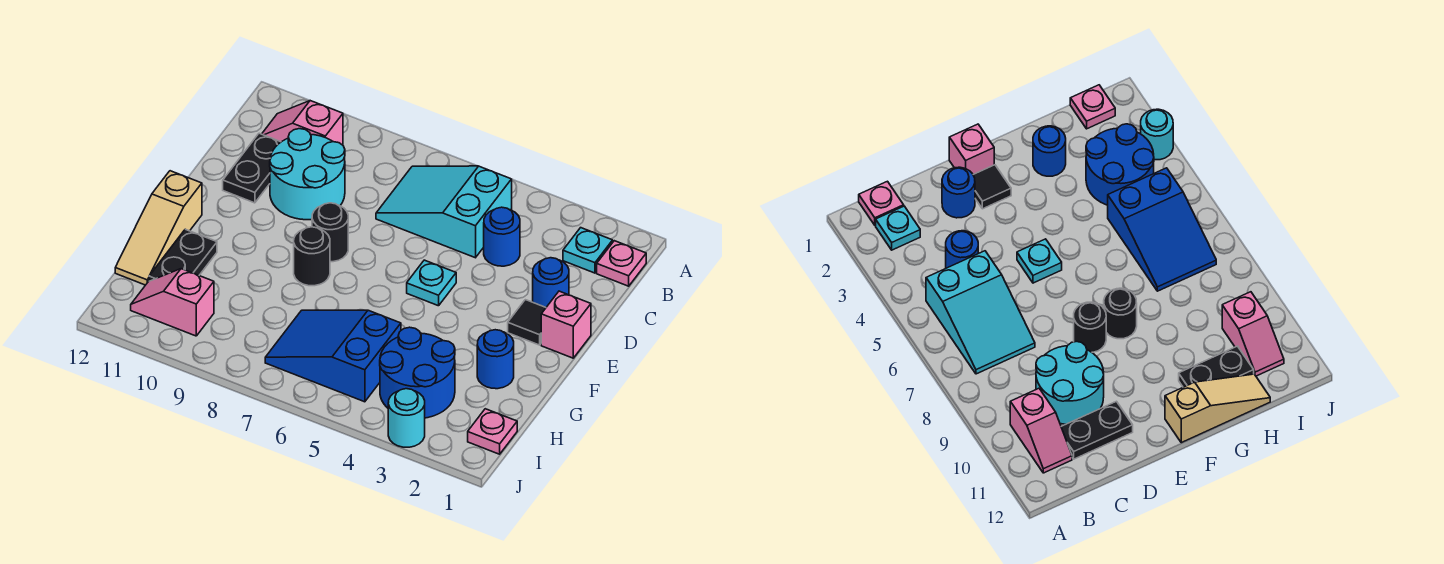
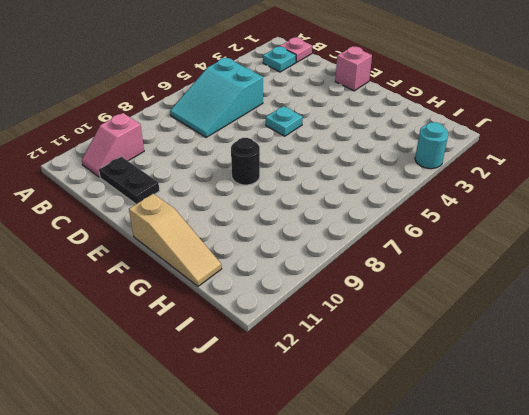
none -> blue round brick C4 level 1
none -> cyan round brick C9:D10 level 1
none -> blue round brick D2 level 1

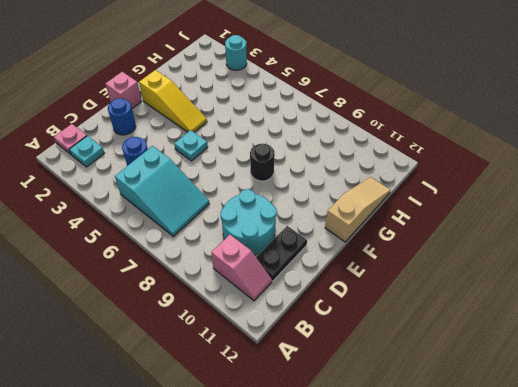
yellow slope F2:F4 level 1 top 2 -> none
none -> black tile E2 level 1
none -> black round brick E8 level 1
none -> blue round brick G2 level 1

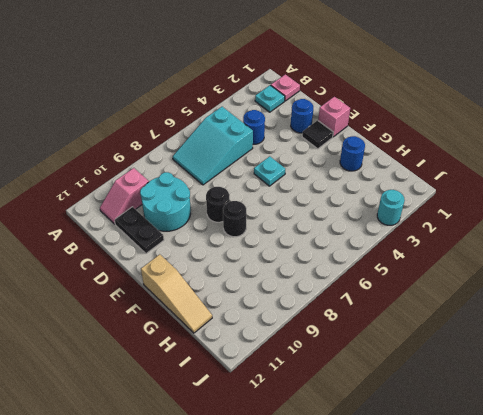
none -> black plate G11:H11 level 1
none -> blue round brick H3:I4 level 1
none -> blue slope H5:I7 level 1 top 5

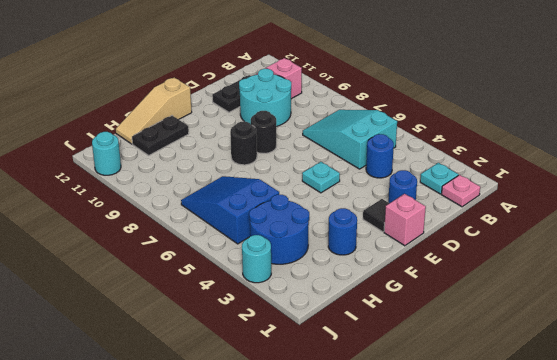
cyan round brick J11 level 1 -> none
none -> pink plate I1 level 1
none -> pink slope I10:I11 level 1 top 10

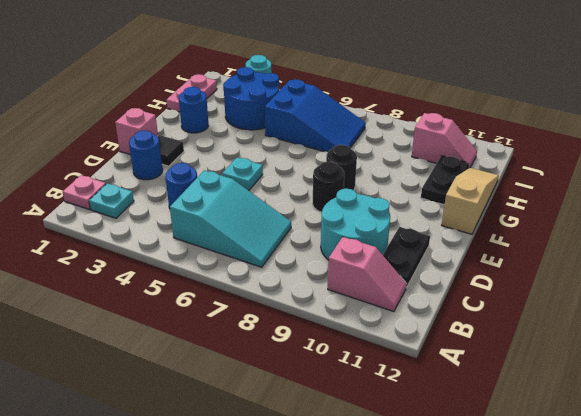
pink plate H1:I1 level 1 -> pink plate I1 level 1

